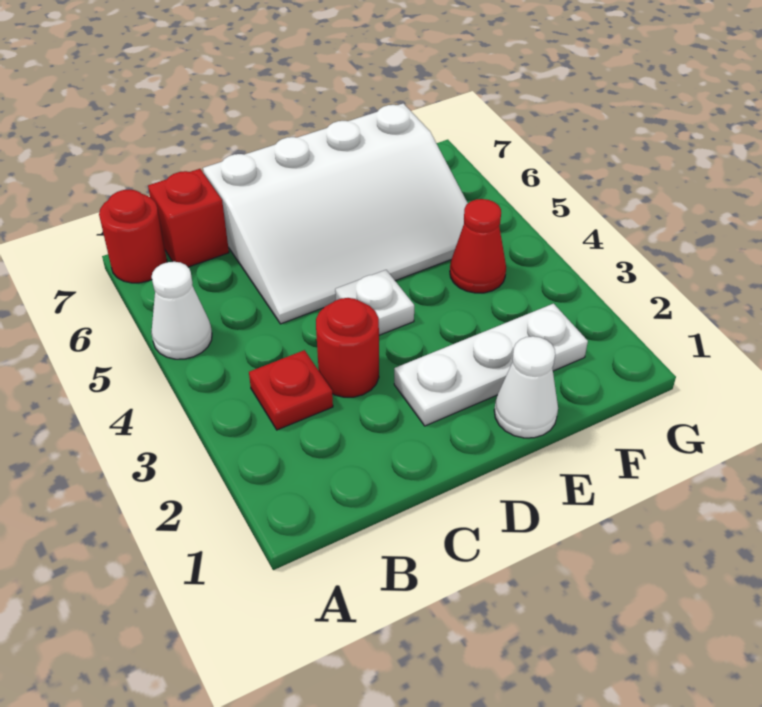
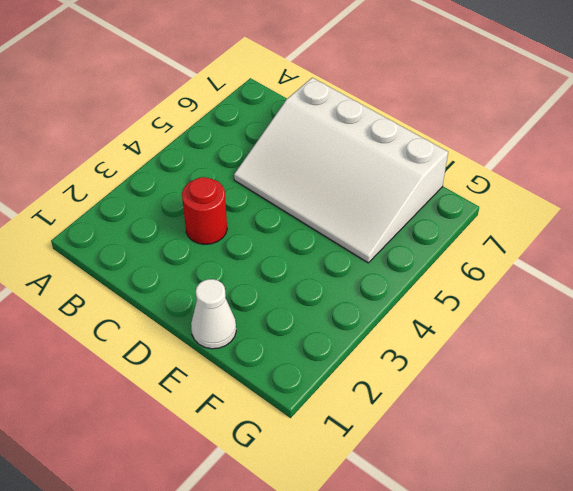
none -> white cone A5 level 1
none -> red round brick A7 level 1

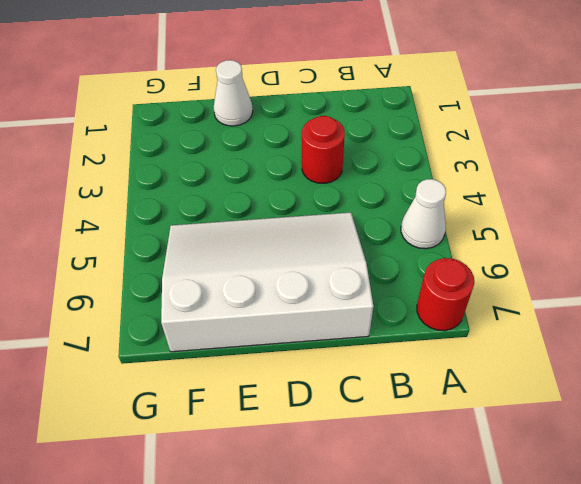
none -> red plate B3 level 1
none -> red brick B7 level 1

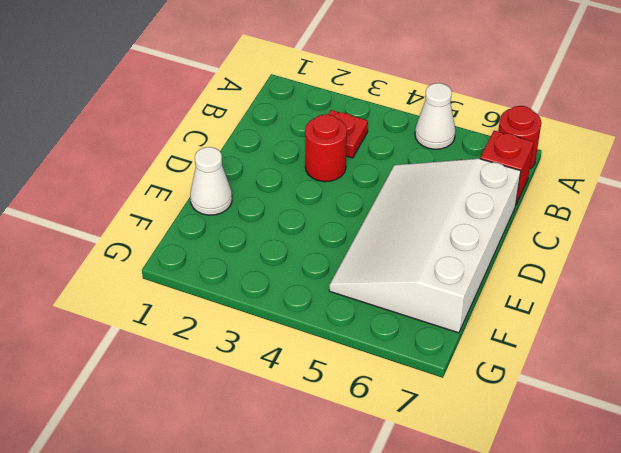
none -> white plate D2:F2 level 1
none -> white plate D4 level 1

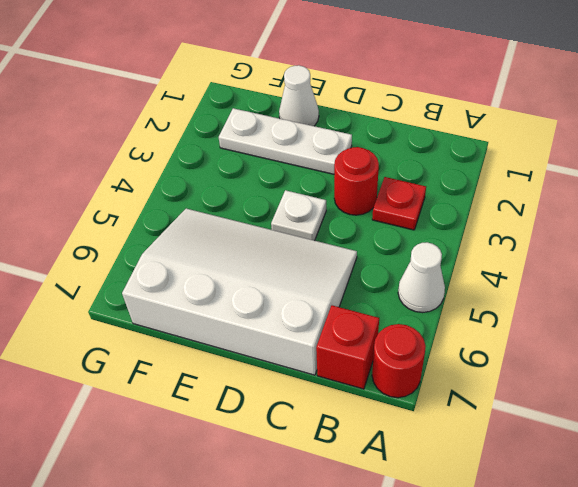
none -> red cone F4 level 1

